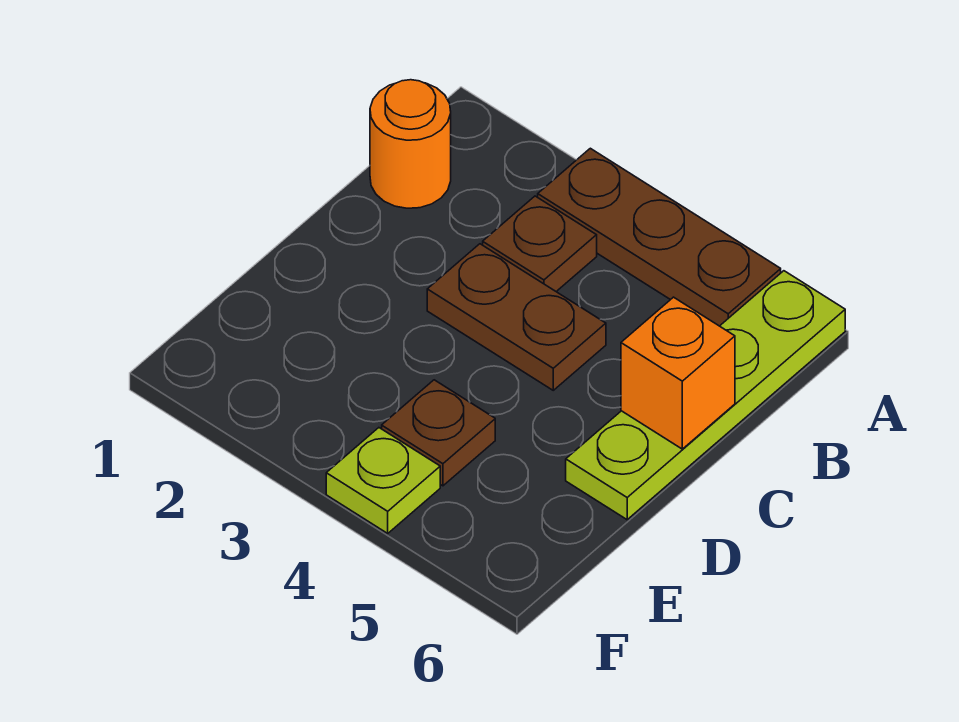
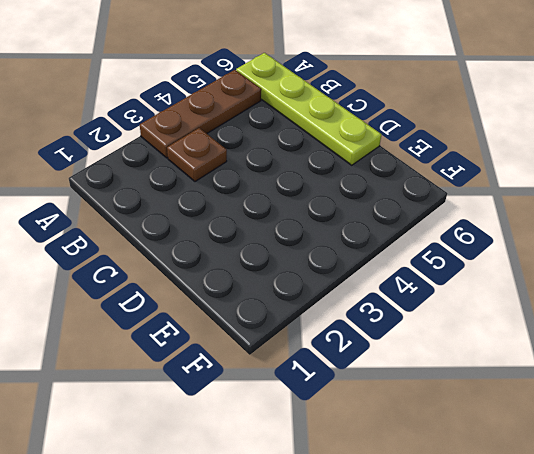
none -> orange round brick B1 level 1
none -> brown plate C3:C4 level 1

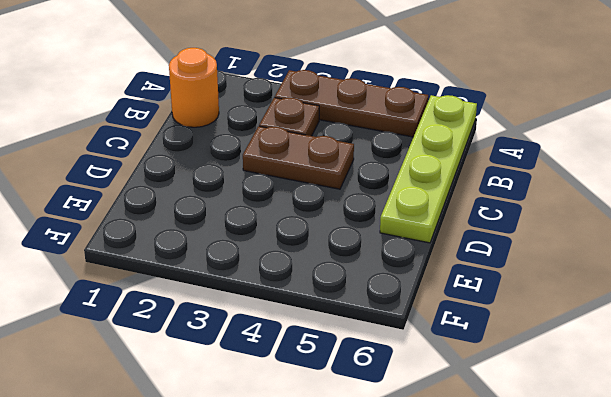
none -> brown plate E4 level 1
none -> lime plate F4 level 1

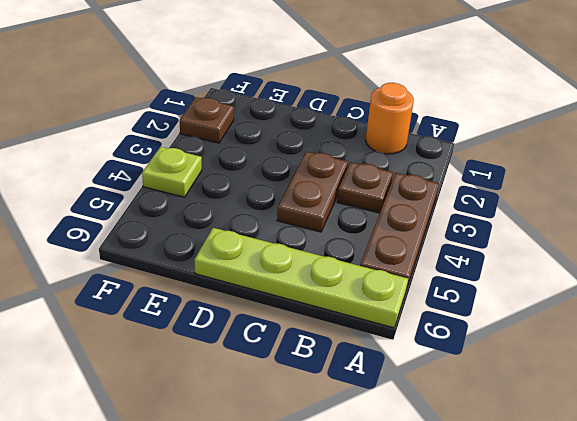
brown plate F2 level 1 -> brown plate E4 level 1
none -> orange brick C6 level 2

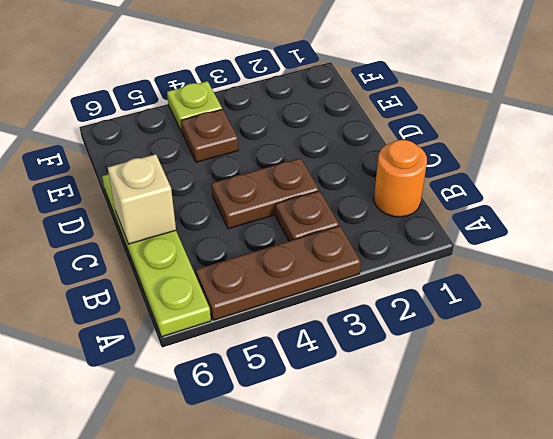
tan brick C6 level 2 -> orange brick C6 level 2

